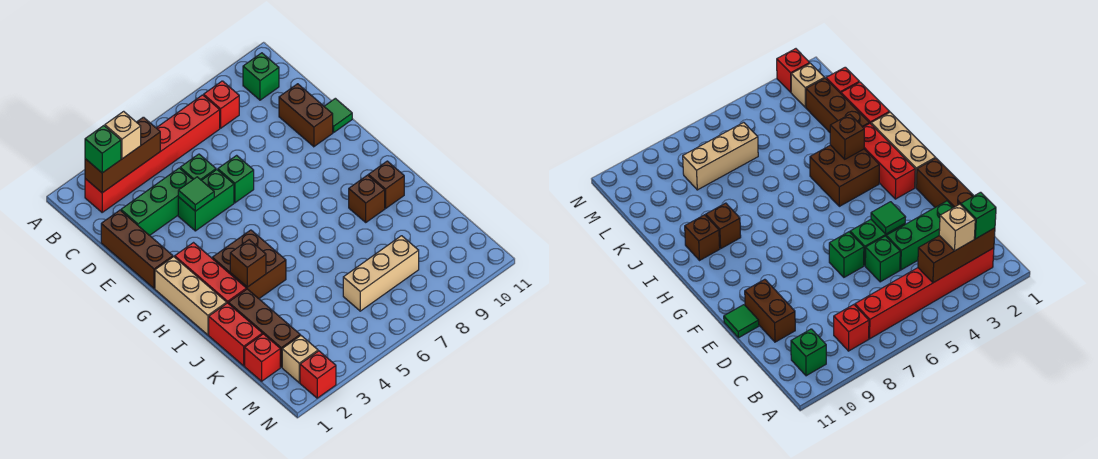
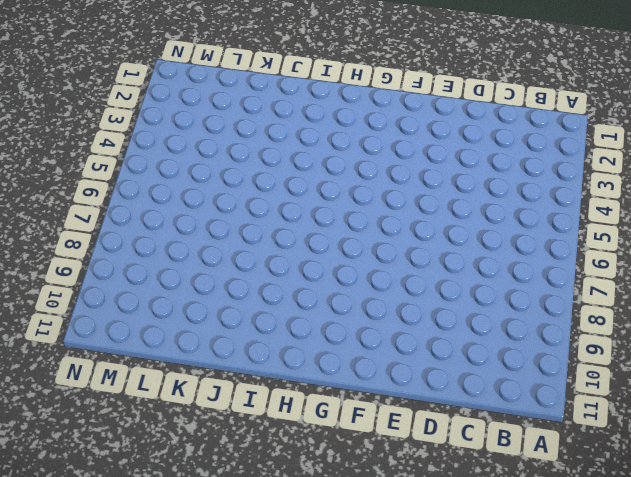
none -> red brick B2:B7 level 1
none -> red brick B8 level 1
none -> green brick B10 level 1

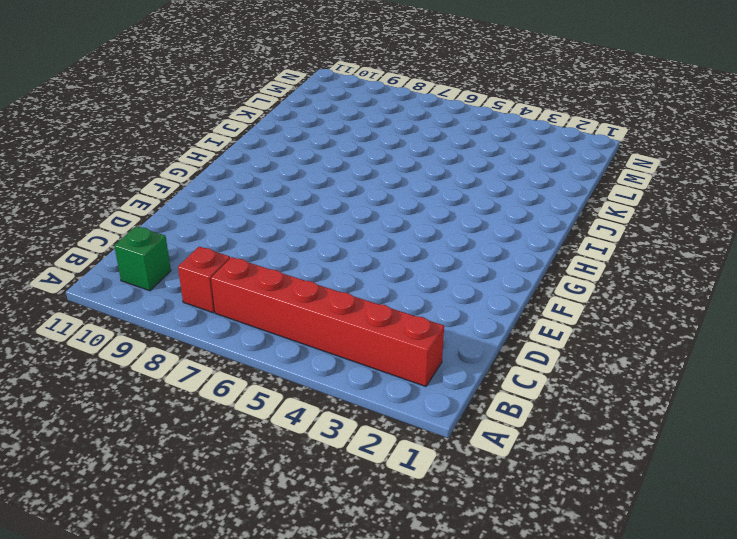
none -> brown brick D1:F1 level 1
none -> green brick D2:D4 level 1
none -> green brick D5 level 1

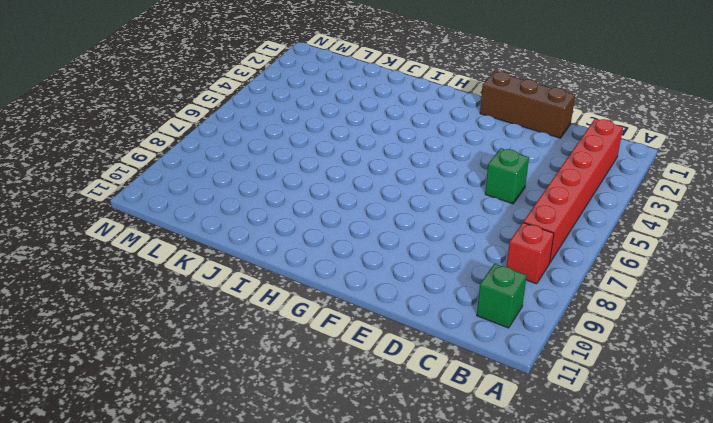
none -> green brick D2:D4 level 1
none -> brown brick D10:E10 level 1
none -> green brick E4:E5 level 1

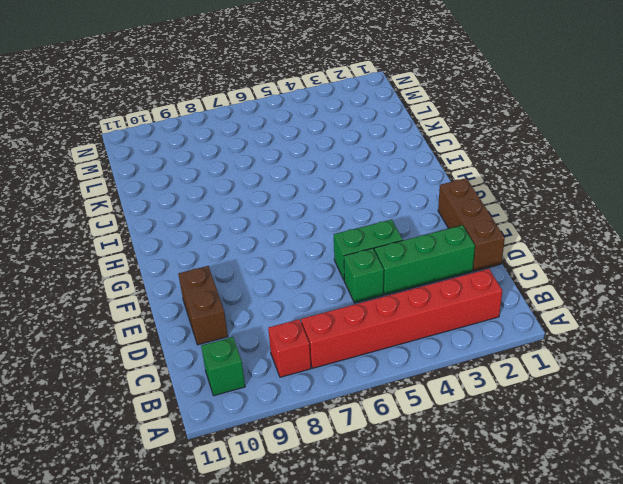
none -> green brick E6 level 1
none -> green tile E11 level 1
none -> tan brick G1:I1 level 1

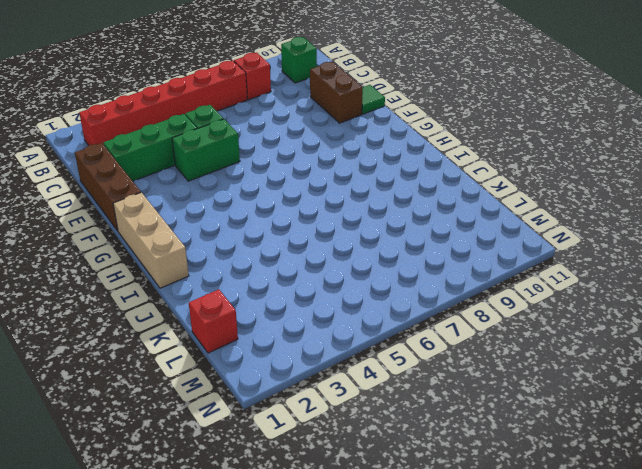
none -> green brick E6 level 1
none -> red brick G2:I2 level 1
none -> brown brick H3:I4 level 1

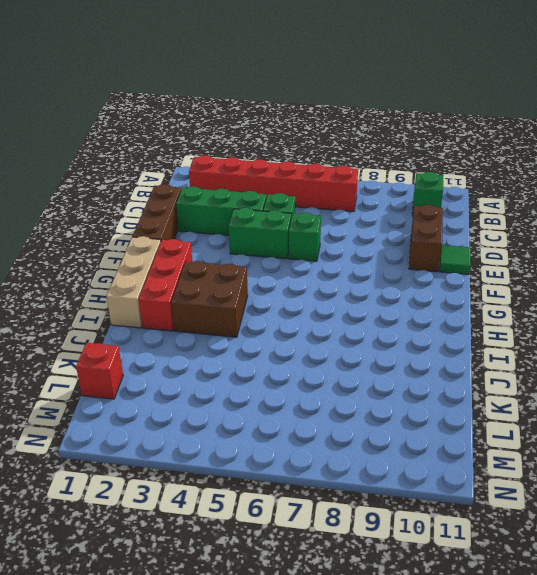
none -> red brick B8 level 1
none -> brown brick I9 level 1
none -> brown brick I10 level 1

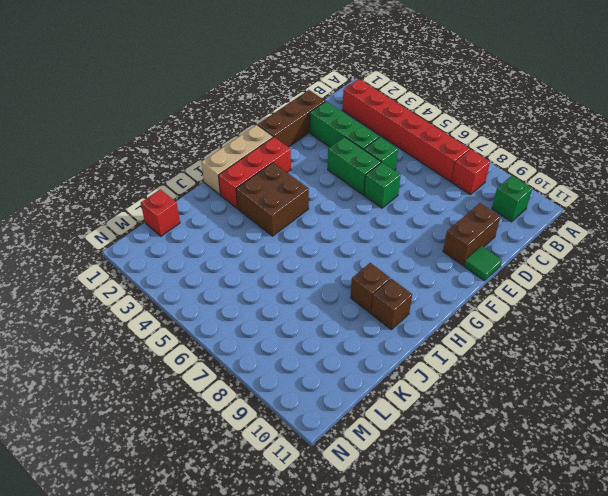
none -> red brick J1:K1 level 1
none -> brown brick J2:L2 level 1
none -> tan brick L6:L8 level 1

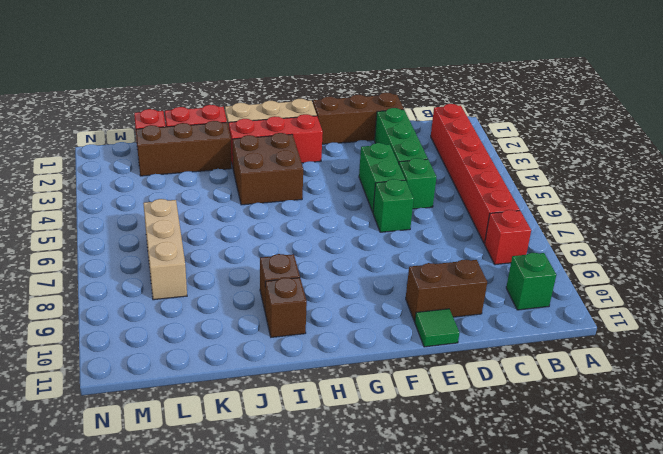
none -> tan brick M2 level 1
none -> red brick N2 level 1
none -> brown brick B2:B4 level 2

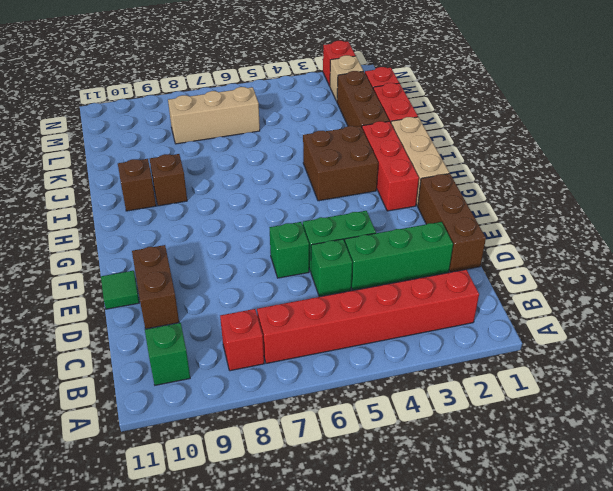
none -> brown brick B2:B4 level 2
none -> green tile E4 level 2
none -> brown brick I3 level 2

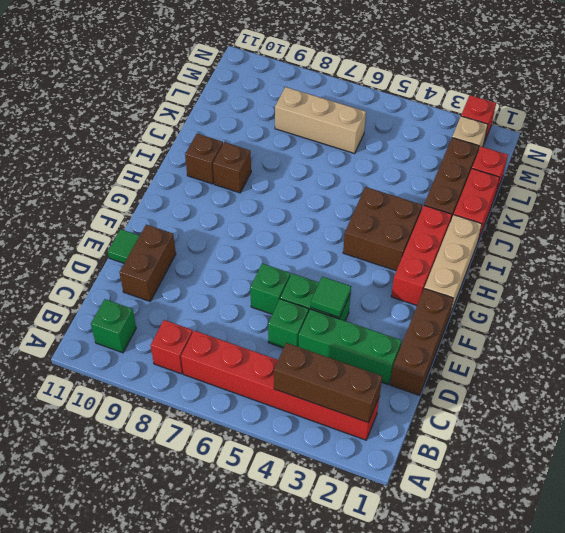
none -> brown brick I3 level 2
none -> green brick B2 level 3
none -> tan brick B3 level 3

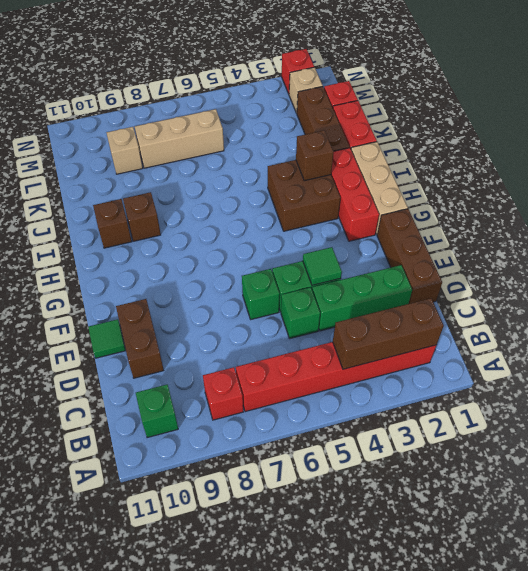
tan brick L9 level 1 -> tan brick B3 level 3
none -> green brick B2 level 3

